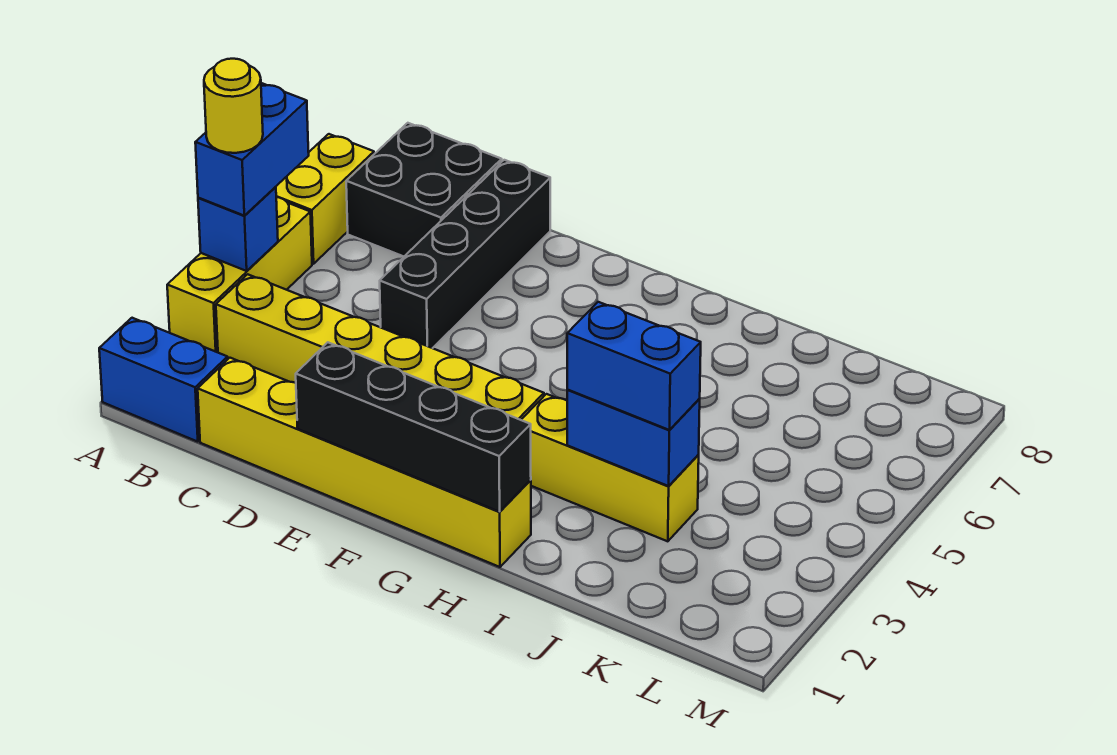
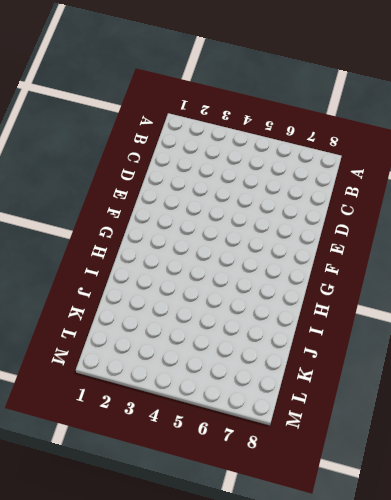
none -> blue brick A1:B1 level 1
none -> yellow brick A3:A5 level 1
none -> yellow brick A6:A7 level 1

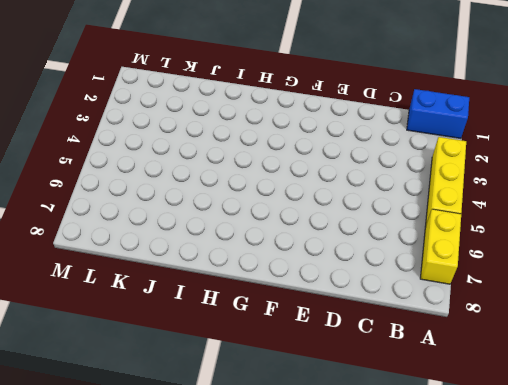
none -> yellow brick B3:G3 level 1
none -> black brick B7:C8 level 1
none -> yellow brick C1:H1 level 1

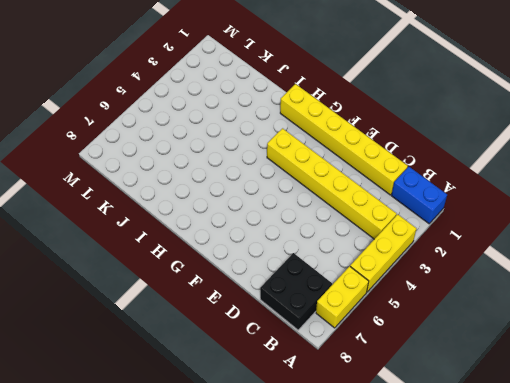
none -> black brick D5:D8 level 1
none -> yellow brick H3:J3 level 1
none -> blue brick A4 level 2

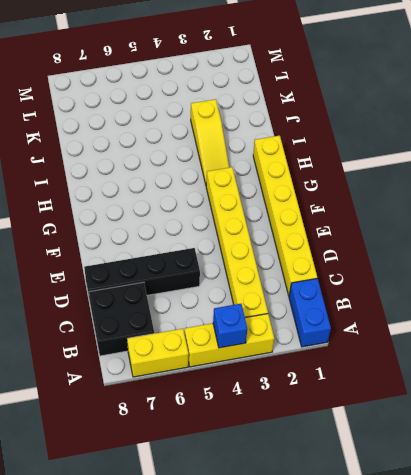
yellow slope H3:J3 level 1 top J -> yellow brick H3:J3 level 1
none -> black brick E1:H1 level 2
none -> blue brick I3:J3 level 2
none -> blue brick A4:A5 level 3

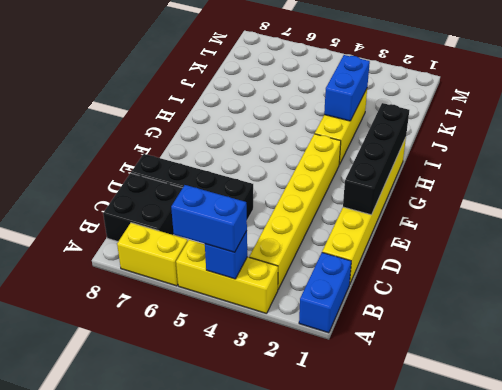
none -> blue brick I3:J3 level 3
none -> yellow round brick A4 level 4

